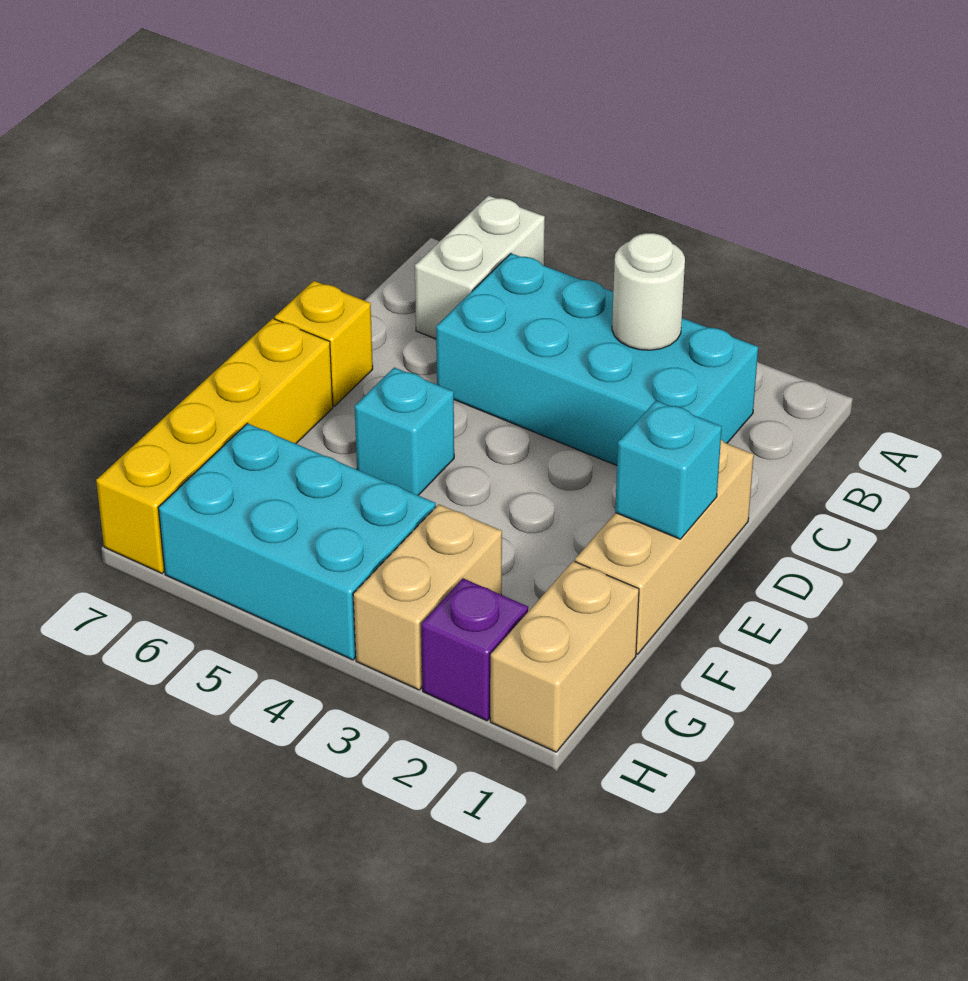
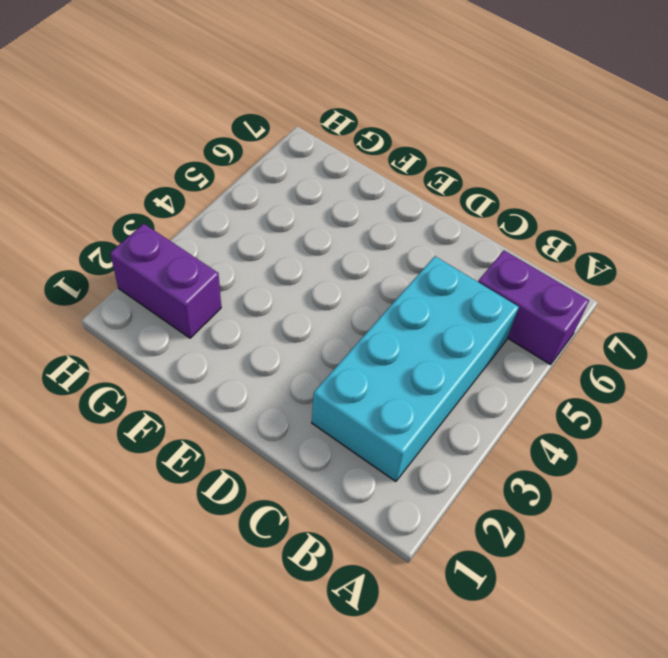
purple brick A6:B6 level 1 -> white brick A6:B6 level 1
purple brick G2:H2 level 1 -> purple brick H2 level 1
none -> tan brick D1:F1 level 1
none -> yellow brick D7 level 1
none -> cyan brick E5 level 1

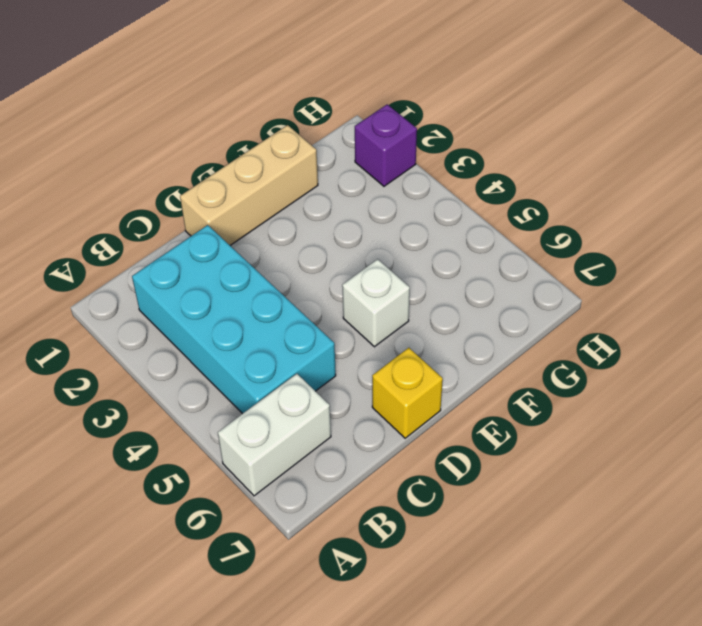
white brick E5 level 1 -> cyan brick E5 level 1
none -> yellow brick E7:H7 level 1
none -> tan brick G1:H1 level 1
none -> tan brick G3:H3 level 1

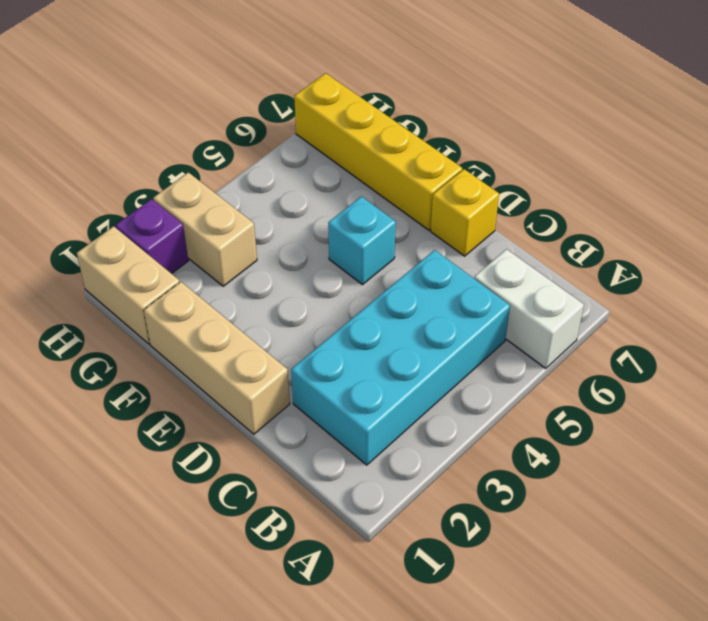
none -> cyan brick G4:H6 level 1
none -> white round brick B3 level 2
none -> cyan brick E1 level 2

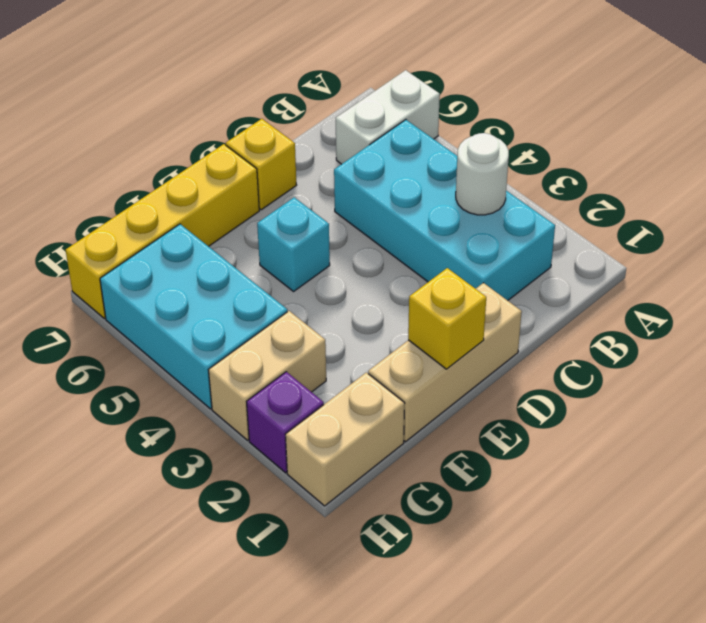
yellow brick E1 level 2 -> cyan brick E1 level 2

